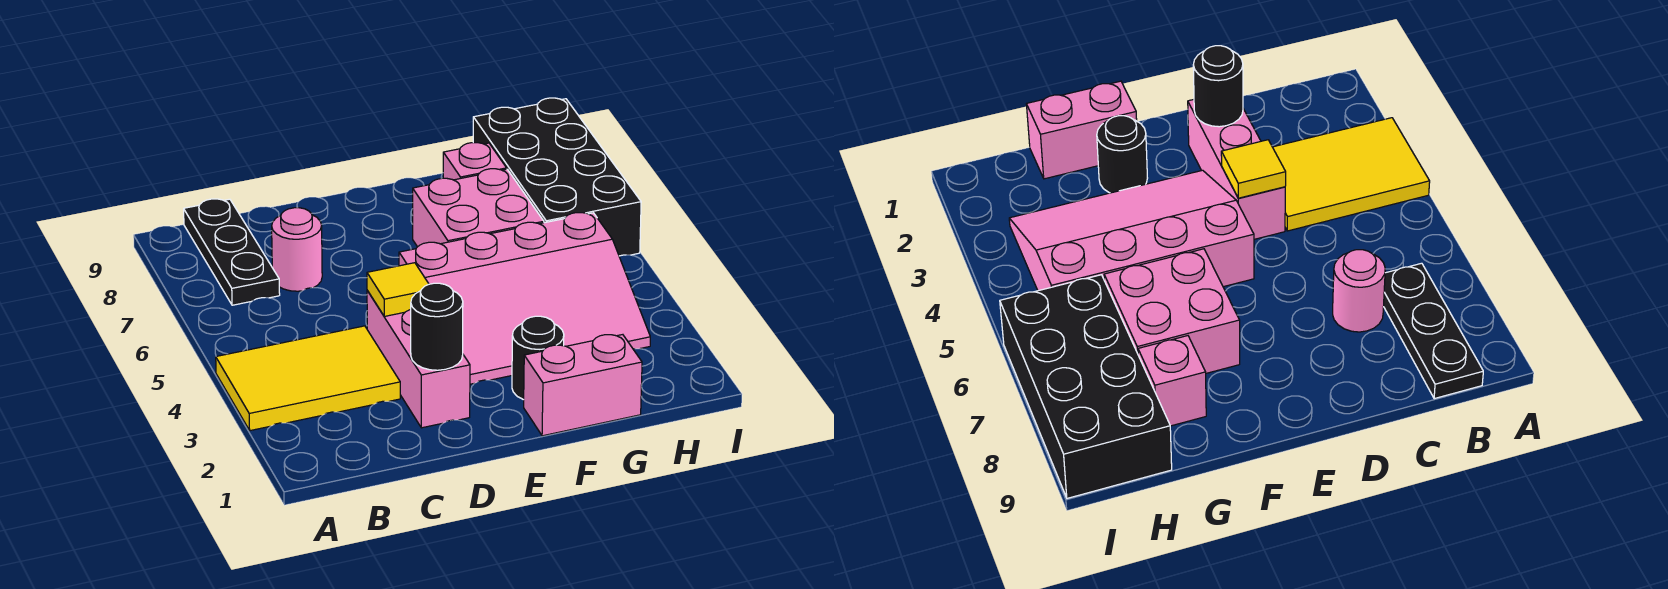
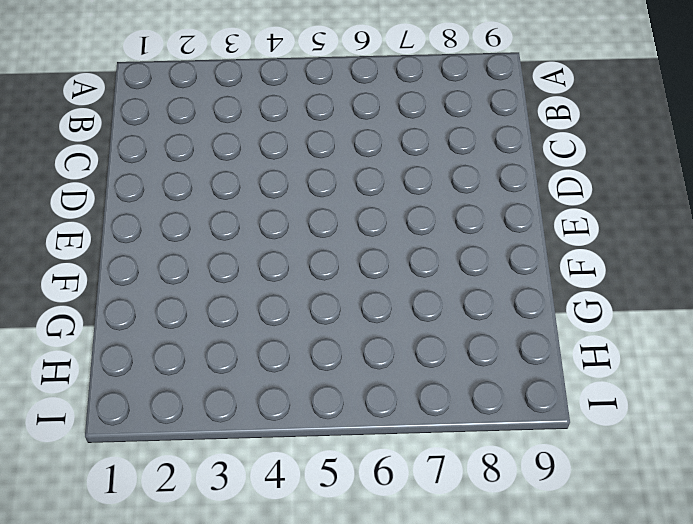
none -> yellow tile A3:C4 level 1
none -> black plate B7:B9 level 1
none -> pink round brick C7 level 1

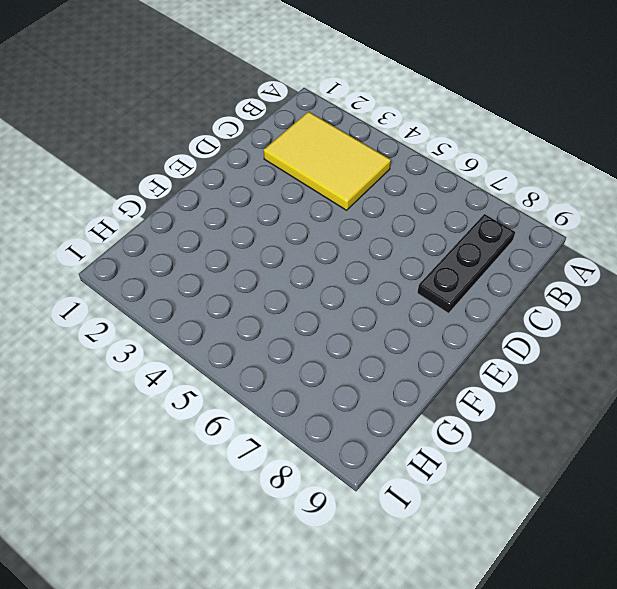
yellow tile B2:C4 level 1 -> yellow tile A3:C4 level 1
black plate B8:D8 level 1 -> black plate B7:B9 level 1
none -> pink round brick C7 level 1
none -> pink brick D2:D4 level 1
none -> pink slope E3:H5 level 1 top 5

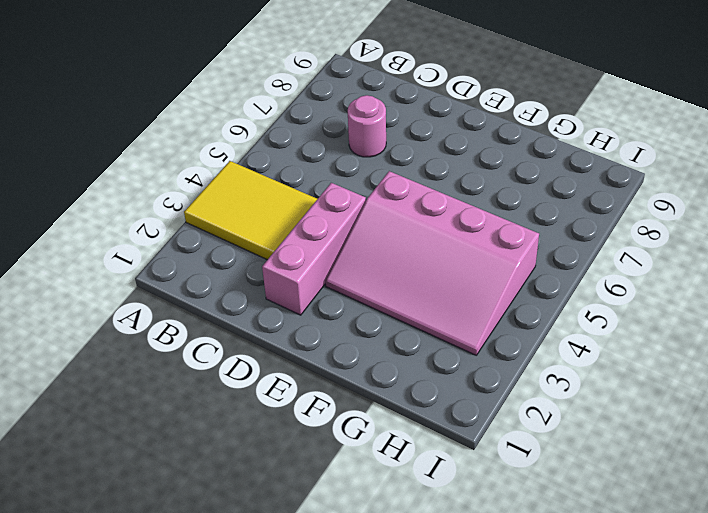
none -> black plate B7:B9 level 1
none -> pink brick F1:G1 level 1
none -> black round brick F2 level 1

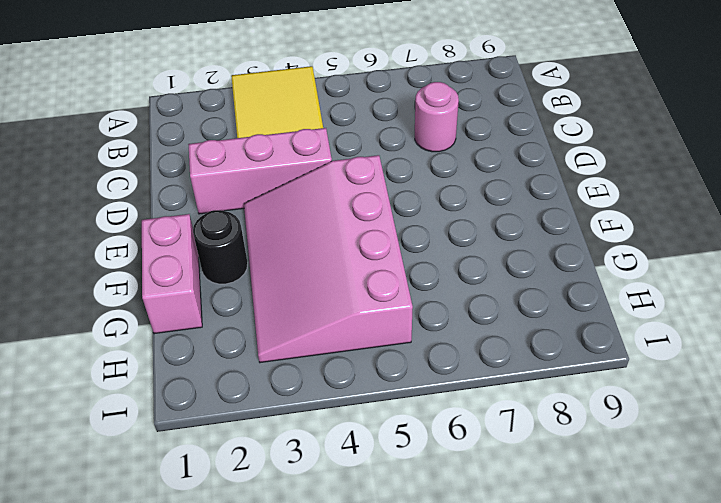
none -> black plate B7:B9 level 1
none -> pink brick F6:G7 level 1
none -> pink brick G8 level 1

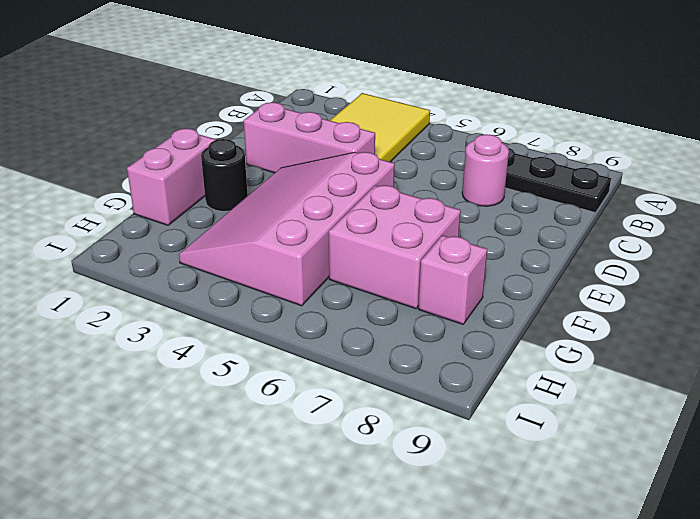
none -> black brick H6:I9 level 1
none -> black round brick D2 level 2
none -> yellow tile D4 level 2

